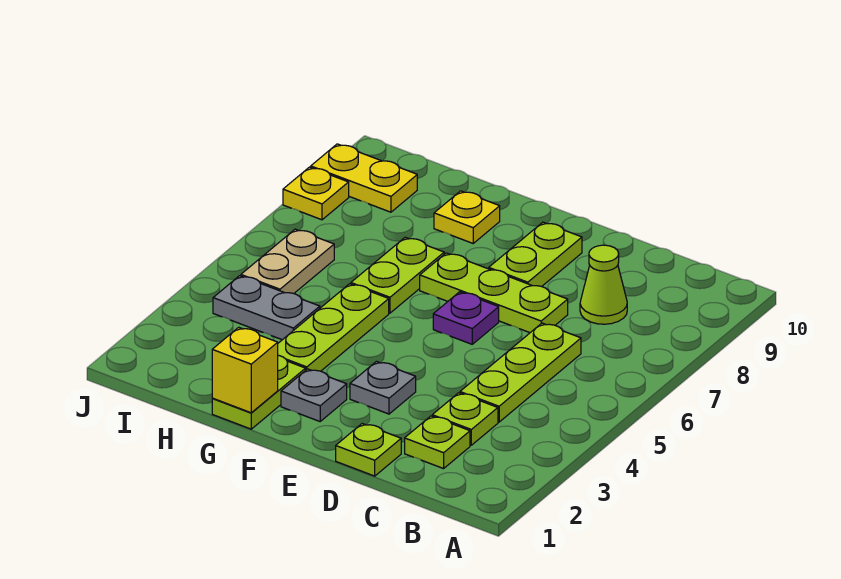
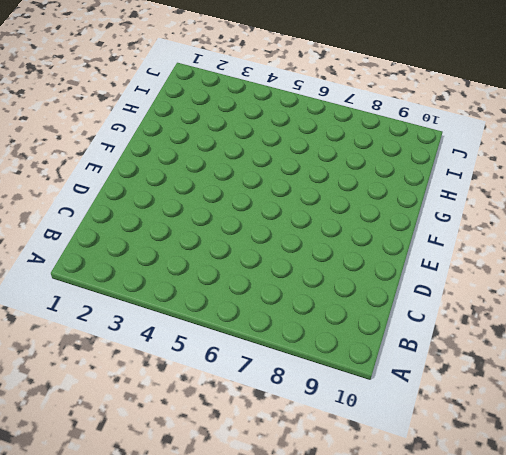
none -> lime plate C2 level 1
none -> lime plate C3 level 1
none -> lime plate C4:C6 level 1

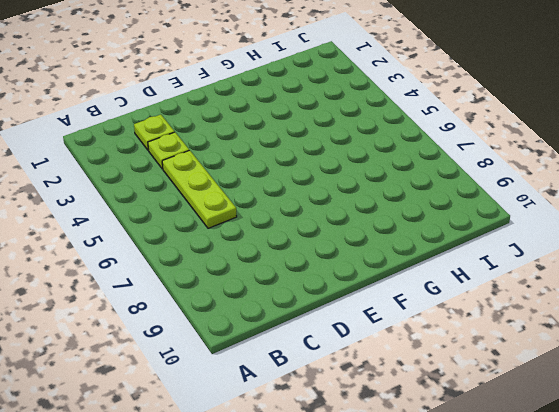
none -> lime cone C8 level 1
none -> lime plate D1 level 1
none -> lime plate D7:F7 level 1

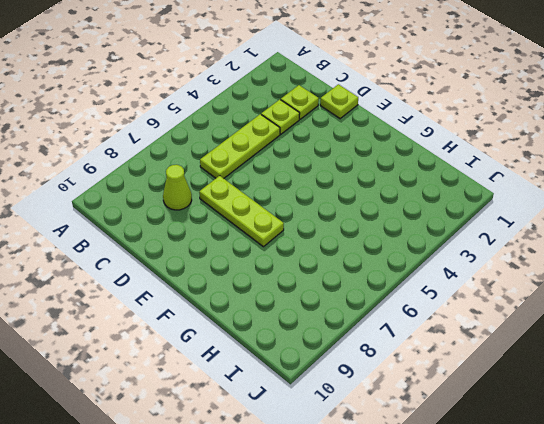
none -> grey plate E3 level 1
none -> purple plate E6 level 1
none -> lime plate E8:E9 level 1

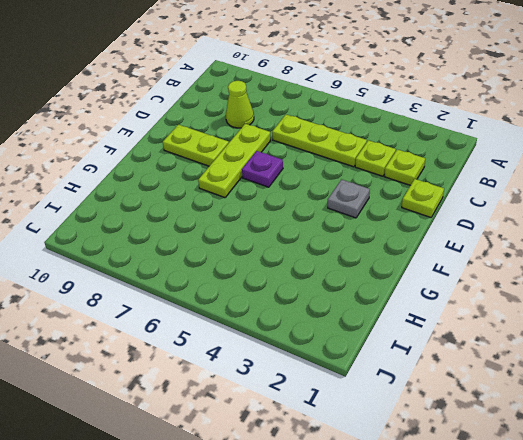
none -> grey plate F2 level 1
none -> lime plate G1:G2 level 1
none -> lime plate G3:G5 level 1

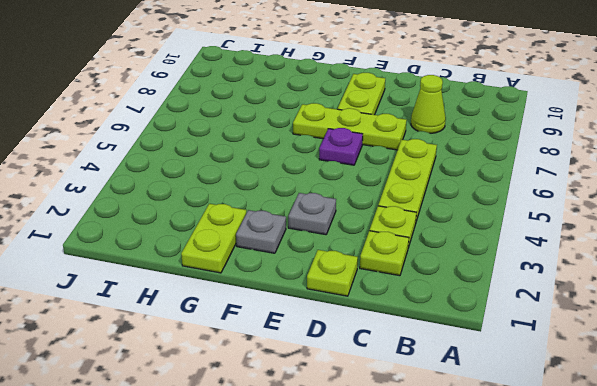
none -> lime plate G3:G5 level 1
none -> lime plate G6:G7 level 1
none -> yellow plate G9 level 1

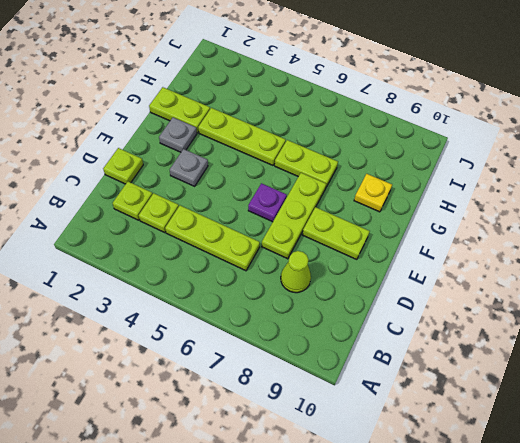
none -> grey plate H4:I4 level 1
none -> tan plate I5:I6 level 1
none -> yellow plate I9:J9 level 1

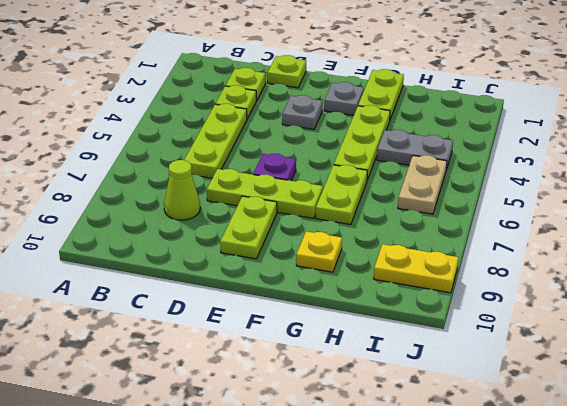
none -> yellow plate J8 level 1
none -> yellow brick G1 level 2

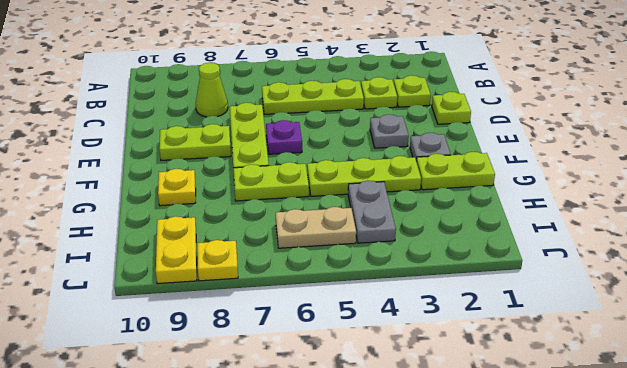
none -> yellow brick G1 level 2

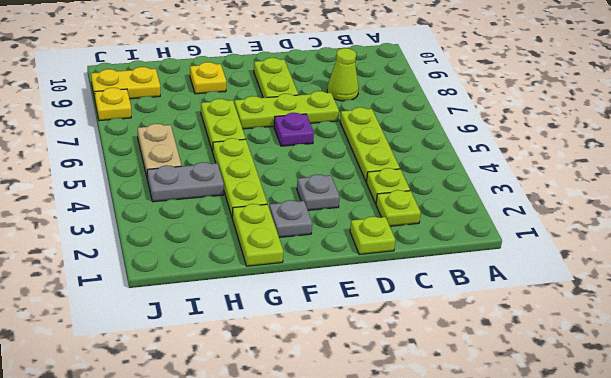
none -> yellow brick G1 level 2

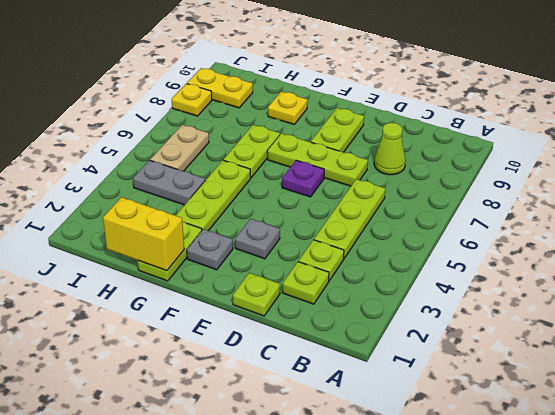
yellow brick G1:H1 level 2 -> yellow brick G1 level 2

